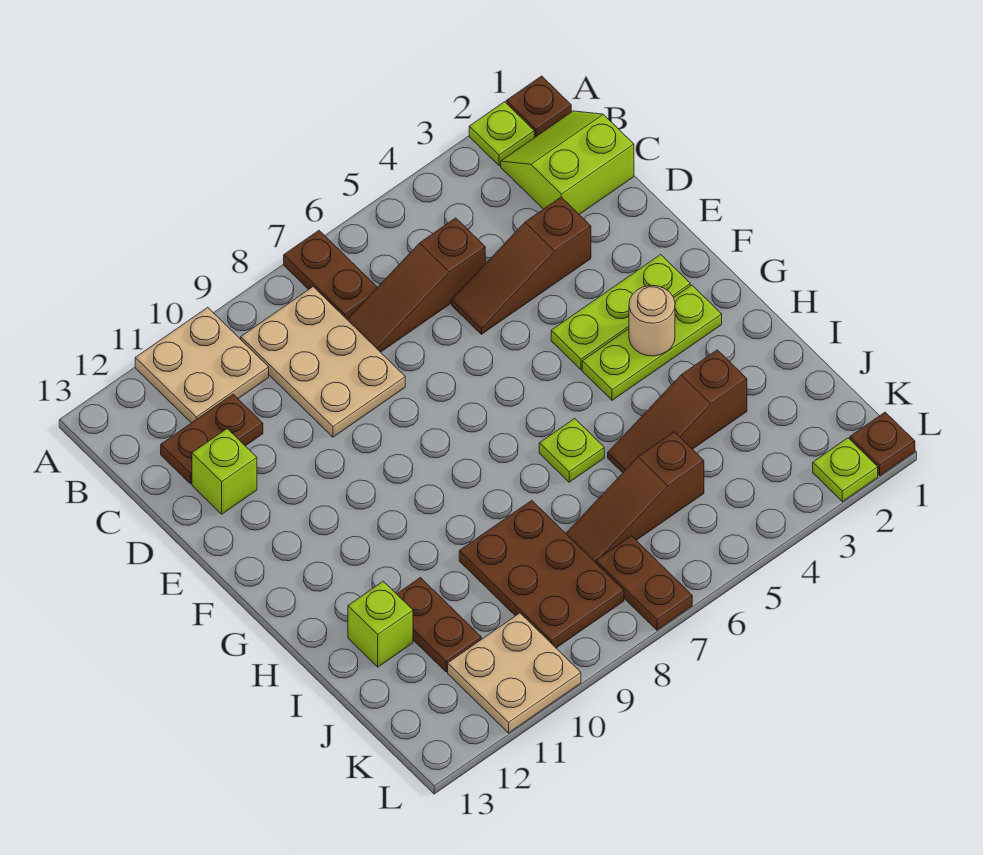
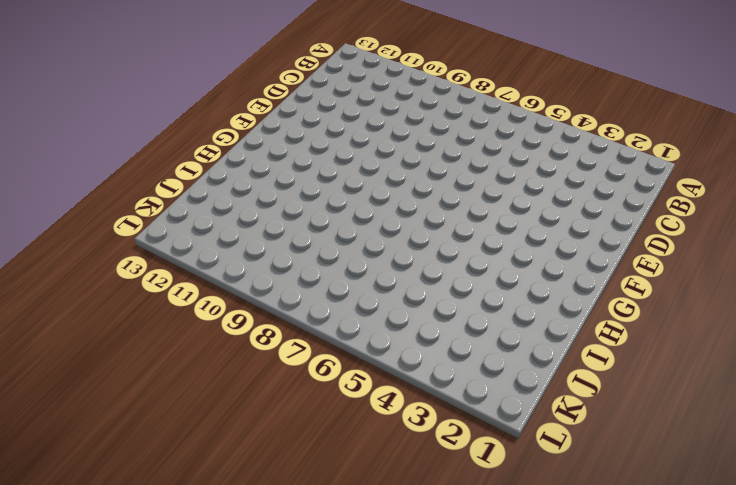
none -> brown plate A1 level 1
none -> lime plate A2 level 1
none -> brown plate A7:B7 level 1

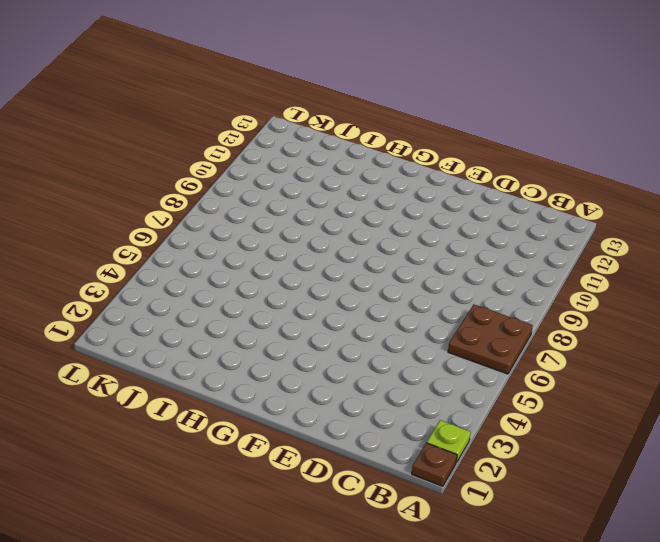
brown plate A6:B7 level 1 -> brown plate A7:B7 level 1
none -> tan plate A10:B11 level 1
none -> lime slope B1:C2 level 1 top C
none -> tan plate B8:D9 level 1

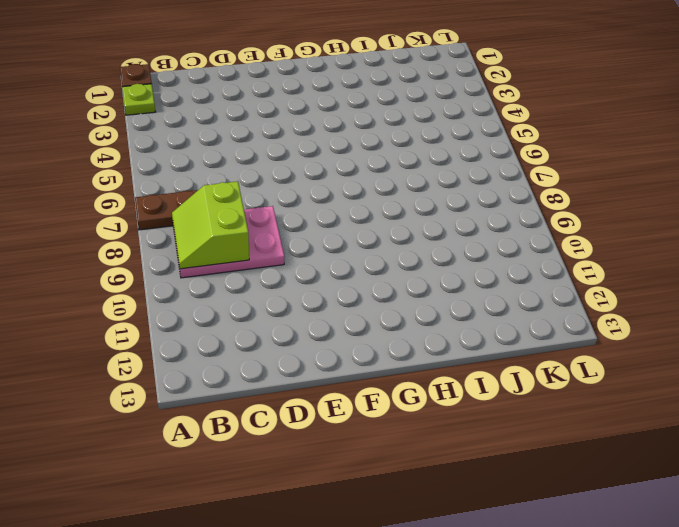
pink plate B8:D9 level 1 -> tan plate B8:D9 level 1
lime slope B8:C9 level 2 top C -> lime slope B1:C2 level 1 top C
none -> tan plate A10:B11 level 1
none -> brown slope C5:C7 level 1 top 5
none -> brown plate C11:C12 level 1

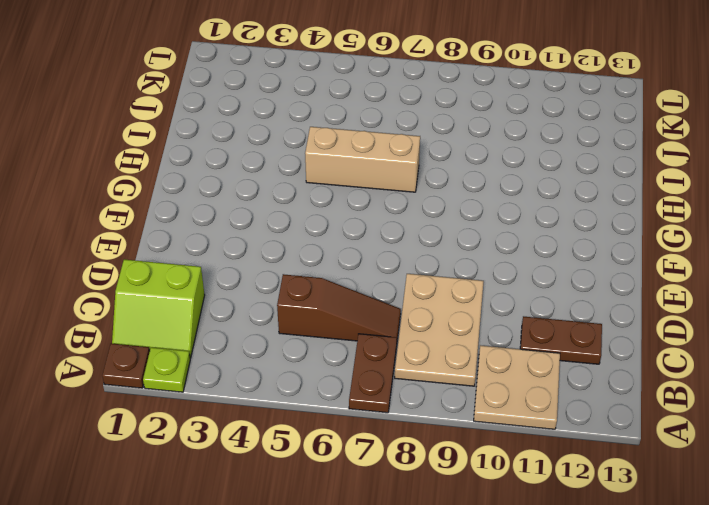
tan brick H5:H7 level 1 -> lime plate H6 level 1
none -> brown slope D3:D5 level 1 top 3
none -> lime brick D12 level 1
none -> lime plate F2:F4 level 1

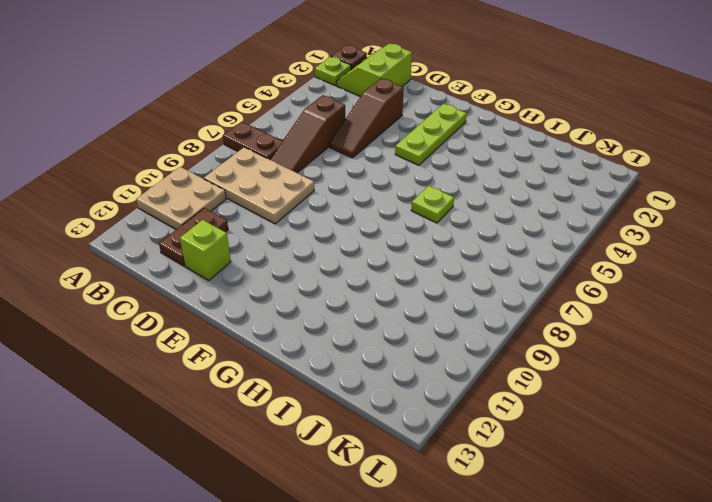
none -> lime plate G2:G4 level 1
none -> brown slope I3:I5 level 1 top 3
none -> brown plate I8:K9 level 1

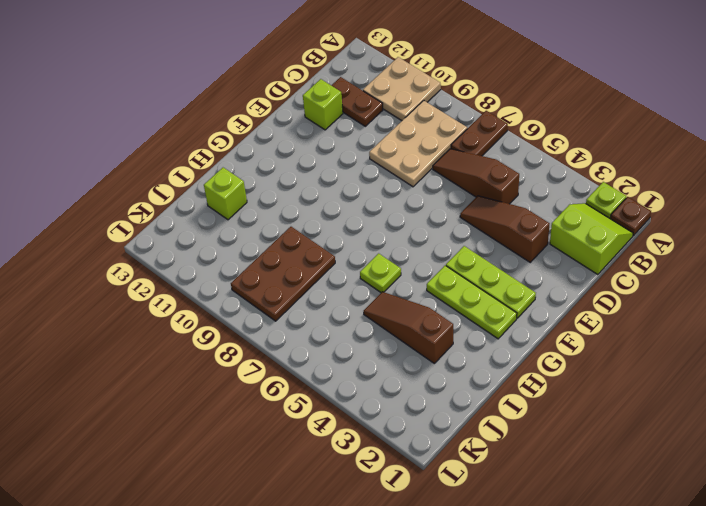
none -> brown plate I11:J11 level 1
none -> brown slope J5:J7 level 1 top 5
none -> brown plate K7:L7 level 1

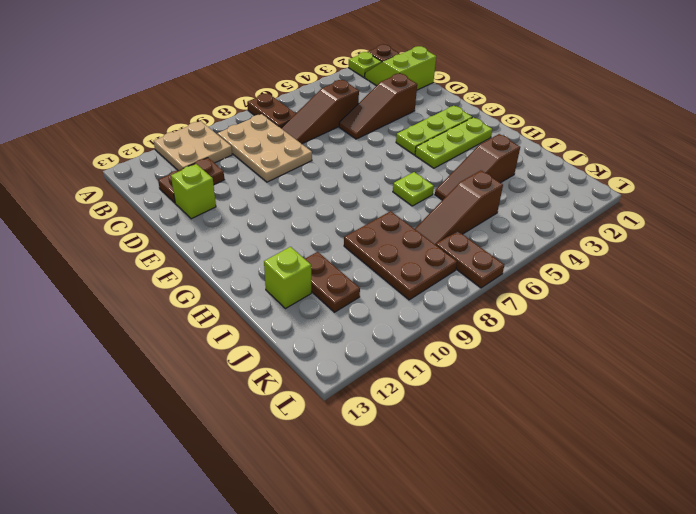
none -> tan plate K10:L11 level 1
none -> brown plate L1 level 1
none -> lime plate L2 level 1

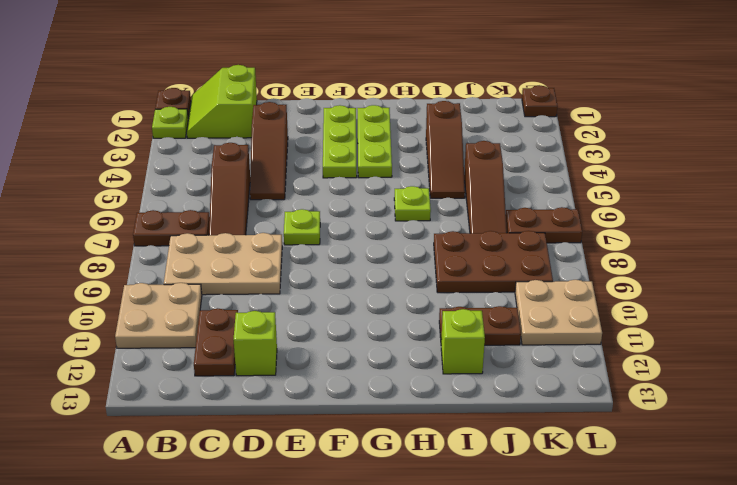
lime plate E7 level 1 -> lime plate L2 level 1
none -> tan round brick G3 level 2

